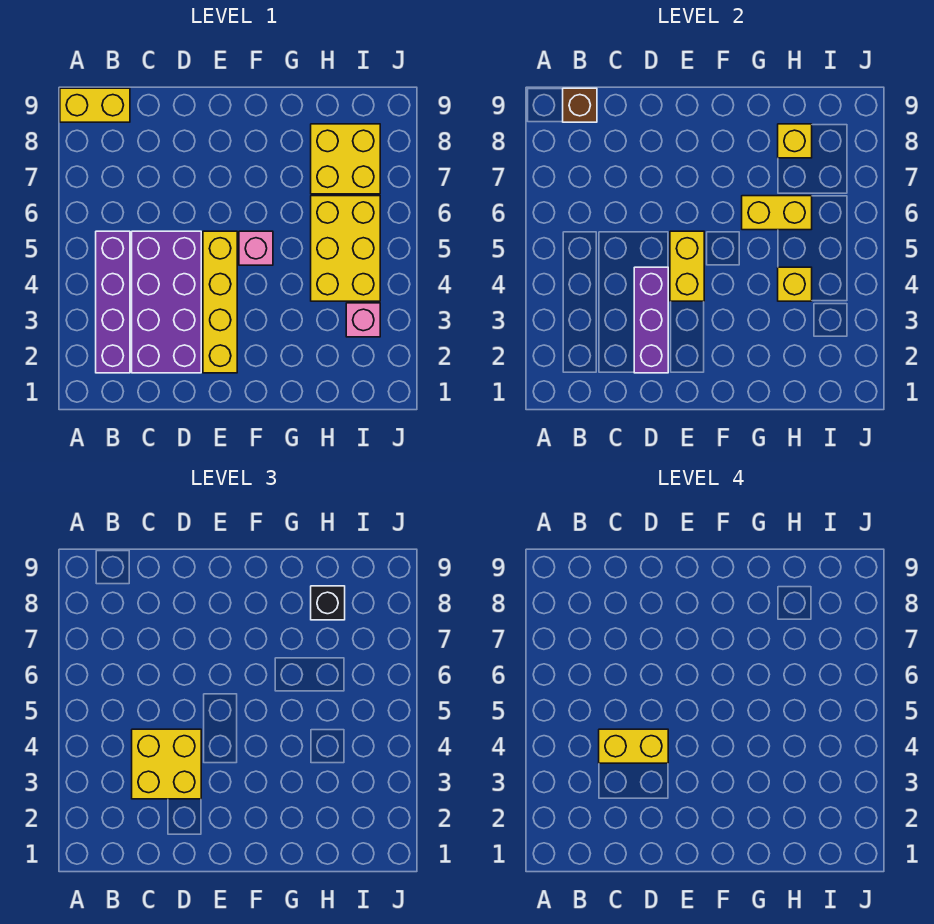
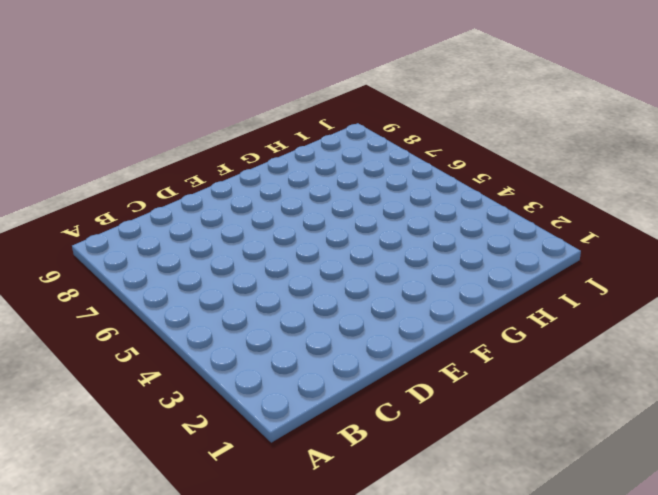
none -> yellow brick A9:B9 level 1
none -> purple brick B2:B5 level 1
none -> purple brick C2:D5 level 1

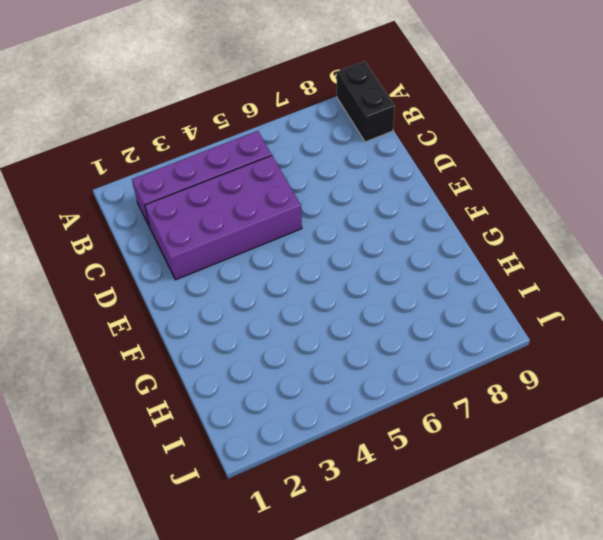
black brick A9:B9 level 1 -> yellow brick A9:B9 level 1
none -> yellow brick E2:E5 level 1
none -> pink brick F5 level 1
none -> yellow brick H4:I6 level 1

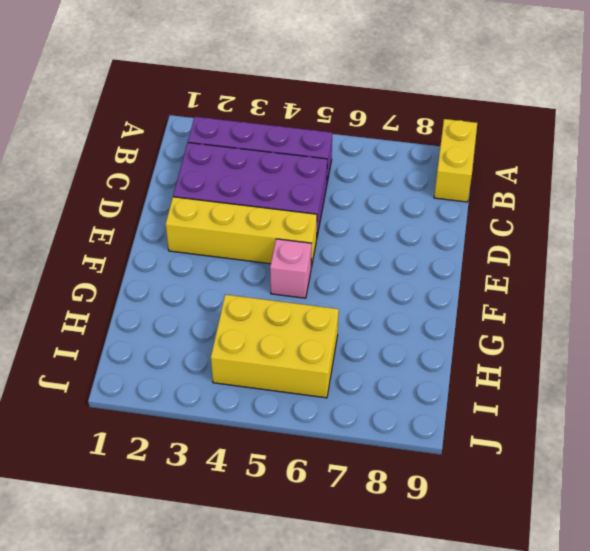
none -> yellow brick H7:I8 level 1
none -> pink brick I3 level 1
none -> brown brick B9 level 2

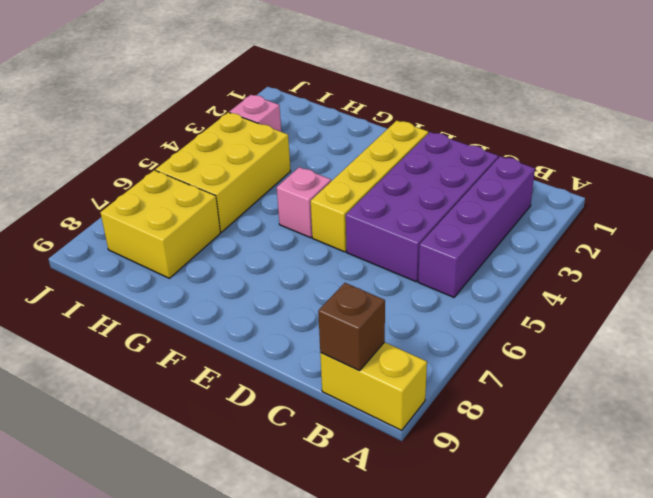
none -> purple brick D2:D4 level 2
none -> yellow brick E4:E5 level 2
none -> yellow brick G6:H6 level 2

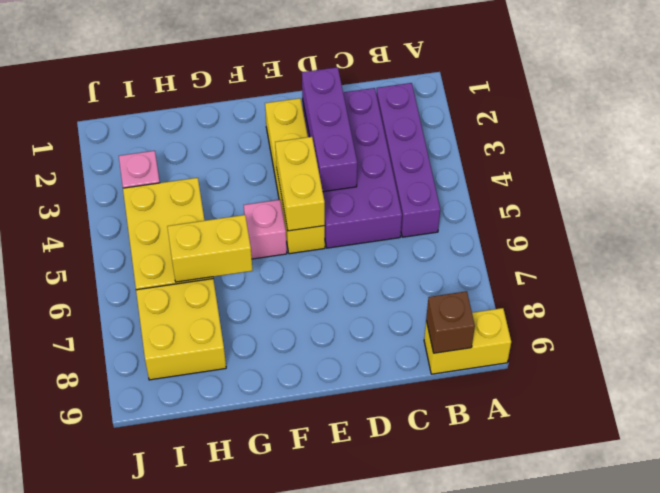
none -> yellow brick H4 level 2
none -> yellow brick H8 level 2
none -> yellow brick C3:D4 level 3

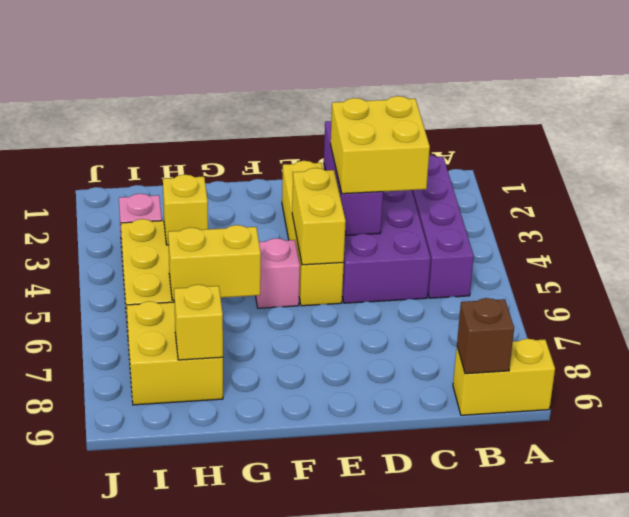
none -> black brick H8 level 3
none -> yellow brick C4:D4 level 4

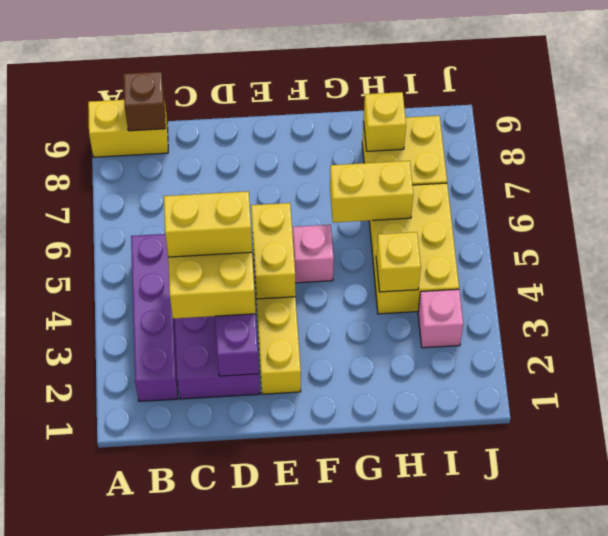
none -> black brick H8 level 3

